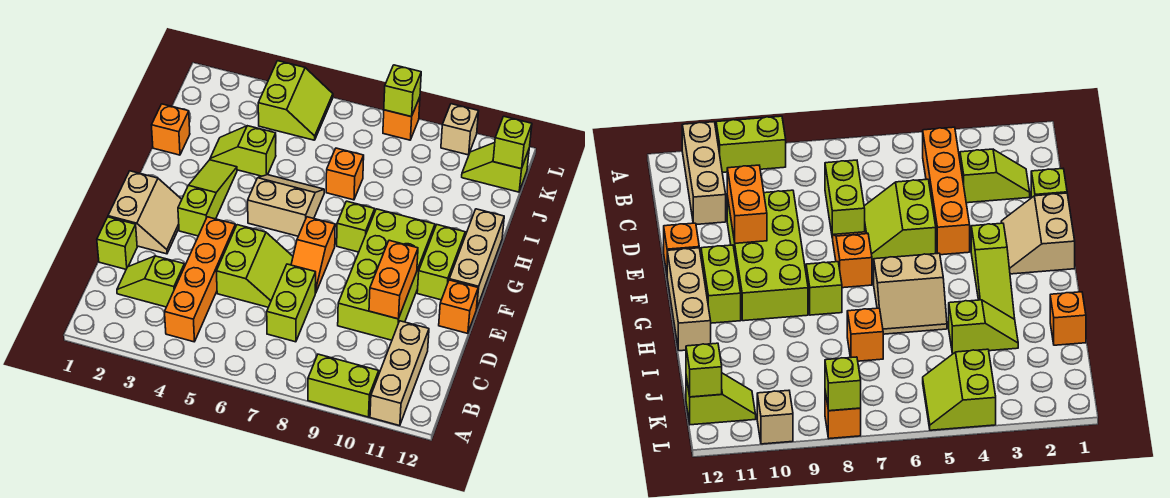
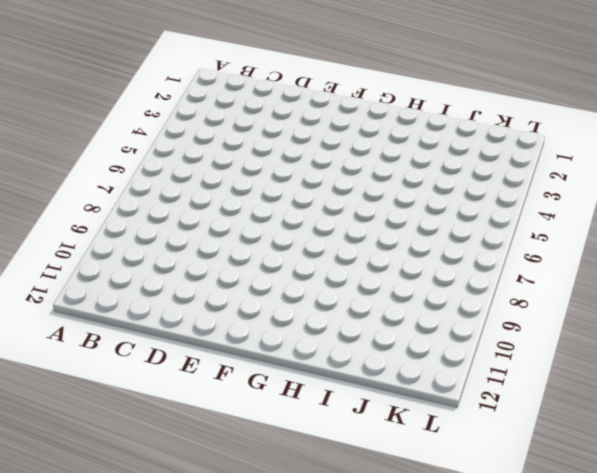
none -> lime brick A9:A10 level 1
none -> tan brick A11:C11 level 1
none -> orange brick B4:E4 level 1

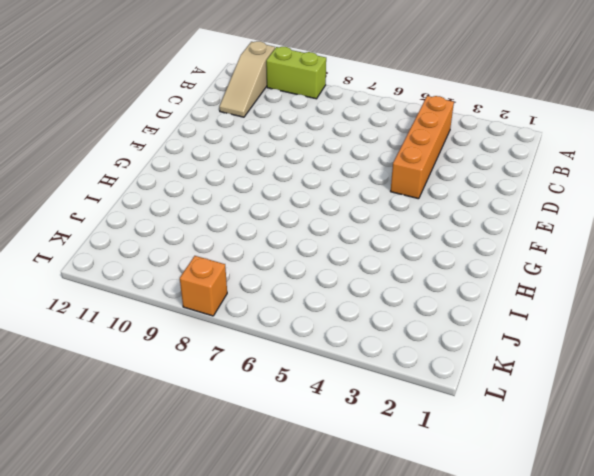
tan slope A11:C11 level 1 top A -> tan brick A11:C11 level 1
none -> lime slope C2:C3 level 1 top 3
none -> lime brick C7:D7 level 1
none -> lime brick D1 level 1

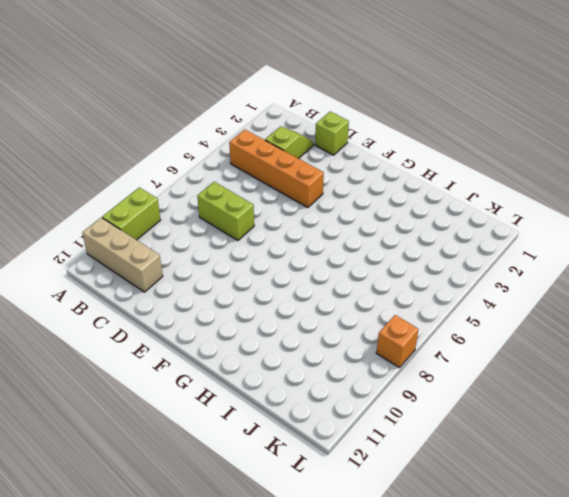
none -> lime slope D5:E6 level 1 top 5
none -> lime brick D9:G10 level 1
none -> tan slope E1:F2 level 1 top 1

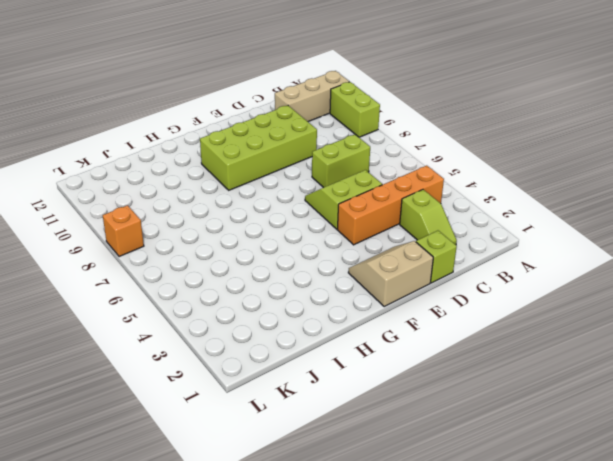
none -> orange slope E7:F7 level 1 top F
none -> orange brick E12 level 1
none -> lime slope F3:H3 level 1 top F

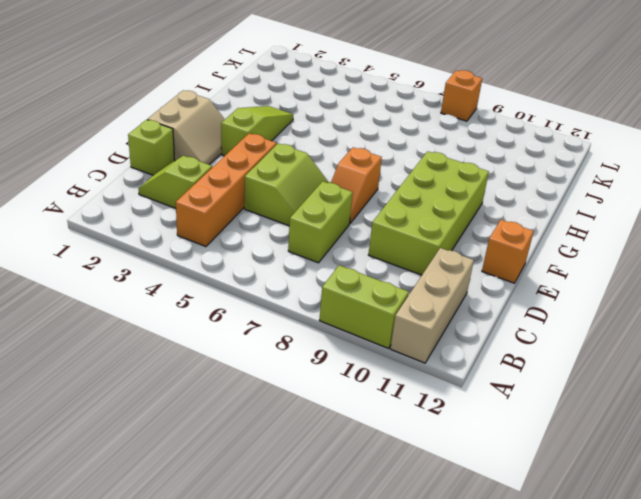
none -> lime brick F11:G11 level 1
none -> tan brick F12:H12 level 1
none -> tan slope G5:H6 level 1 top G

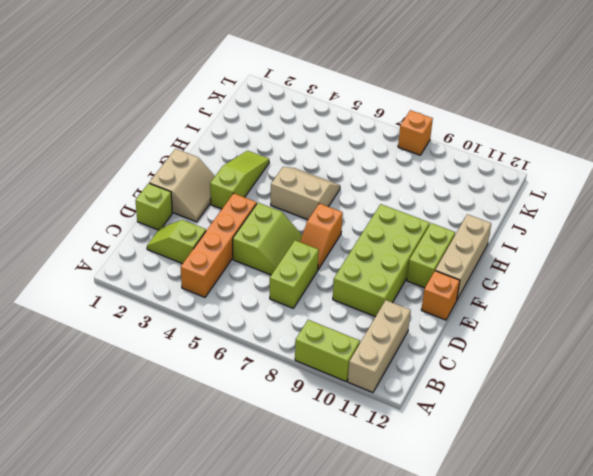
none -> lime brick G8 level 1
none -> orange brick I1 level 1
none -> lime slope I3:I4 level 1 top 4

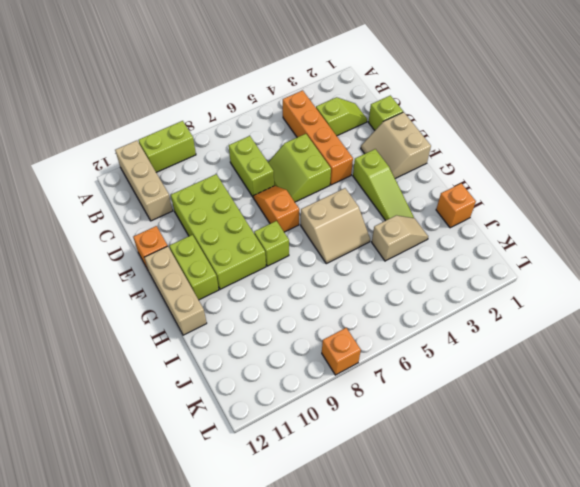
tan slope I3:I4 level 1 top 4 -> lime slope I3:I4 level 1 top 4
none -> orange brick I7 level 1
none -> lime slope K4:L5 level 1 top 4
none -> lime slope K11:K12 level 1 top 12

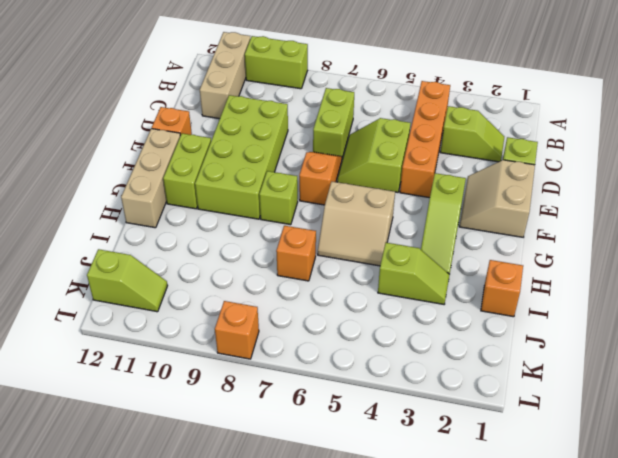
none -> lime slope K4:L5 level 1 top 4
none -> tan brick L10 level 1
none -> orange brick D10:E10 level 2

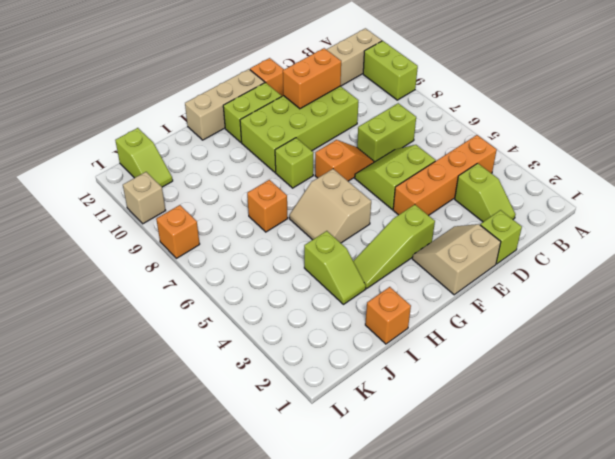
none -> lime slope K4:L5 level 1 top 4
none -> lime brick K12 level 2
none -> lime brick L8 level 2

